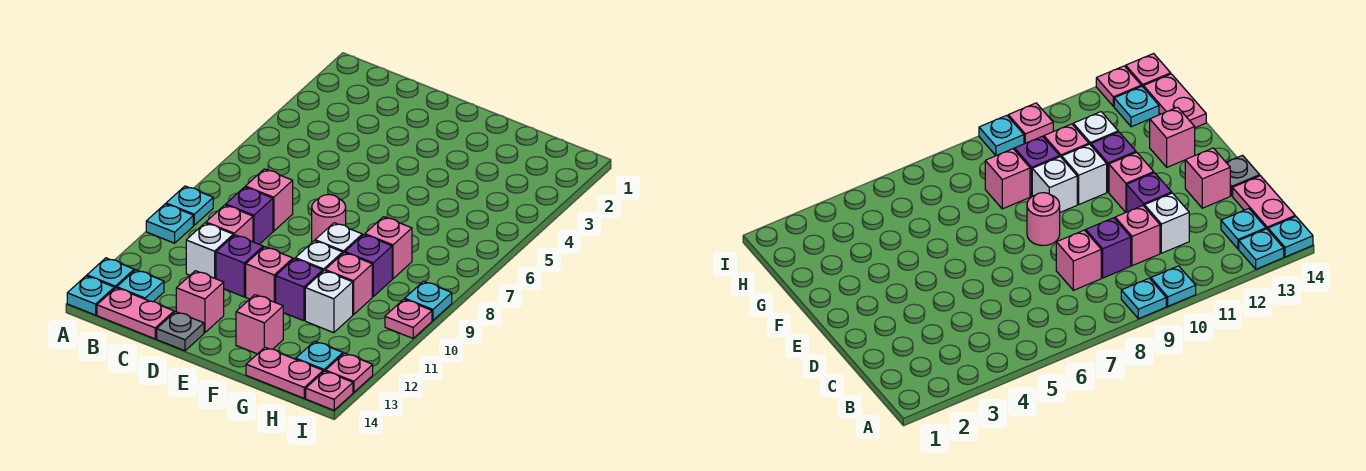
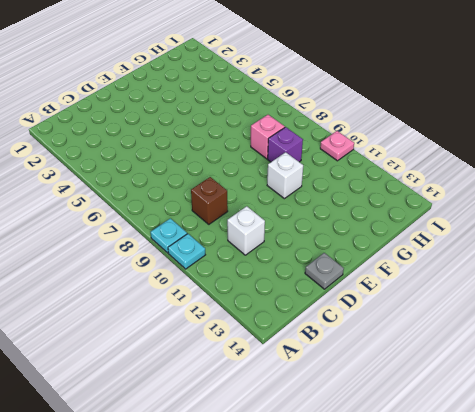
brown brick C9 level 1 -> purple brick C9 level 1
none -> cyan plate A13 level 1
none -> cyan plate A14 level 1
none -> cyan plate B13 level 1

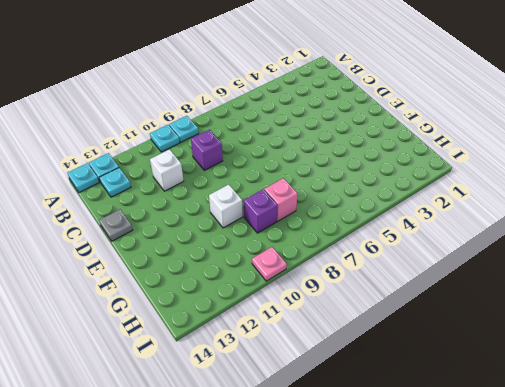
none -> pink plate B14:C14 level 1
none -> pink brick C8 level 1
none -> pink brick C10 level 1

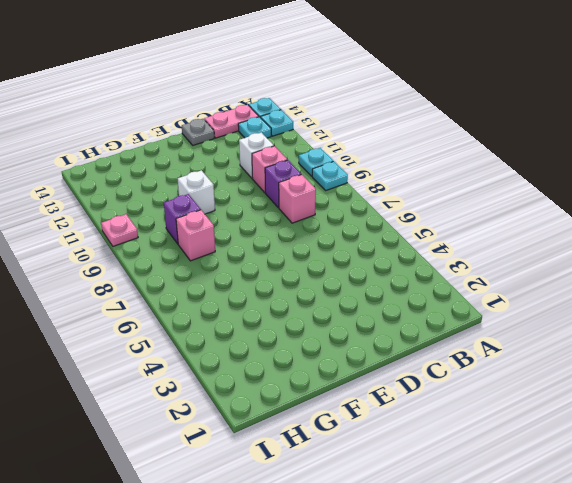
none -> purple brick D11 level 1
none -> pink brick D13 level 1
none -> pink round brick E8 level 1

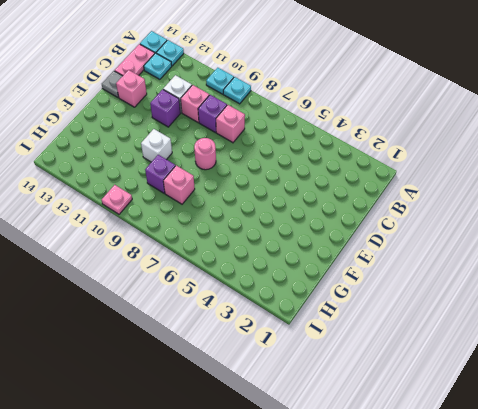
none -> pink brick E11 level 1
none -> white brick F9 level 1
none -> purple brick F11 level 1

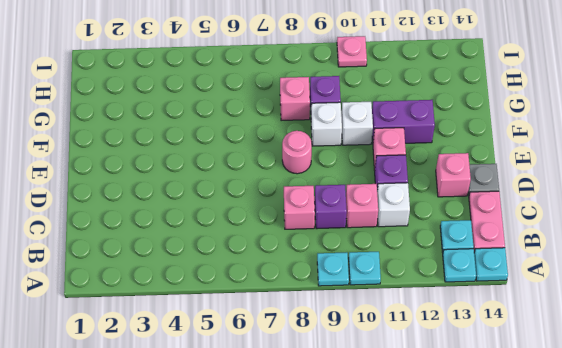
purple brick F11:F12 level 1 -> purple brick F11 level 1
none -> pink brick F13 level 1
none -> pink brick G10 level 1
none -> white brick G11 level 1

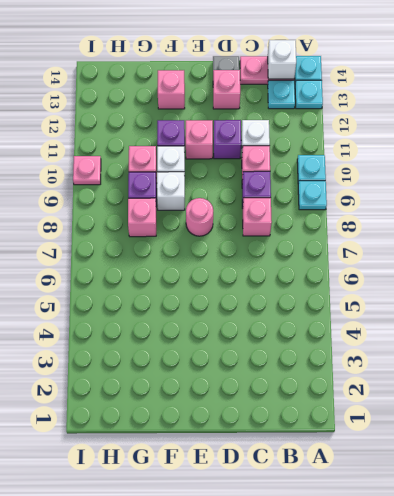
white brick B14 level 2 -> white brick G11 level 1
none -> pink plate G14:H14 level 1
none -> cyan plate H13 level 1
none -> cyan plate I9 level 1

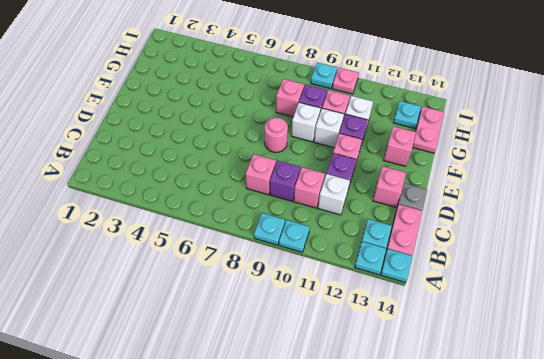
none -> pink plate I13 level 1
none -> pink plate I14 level 1

